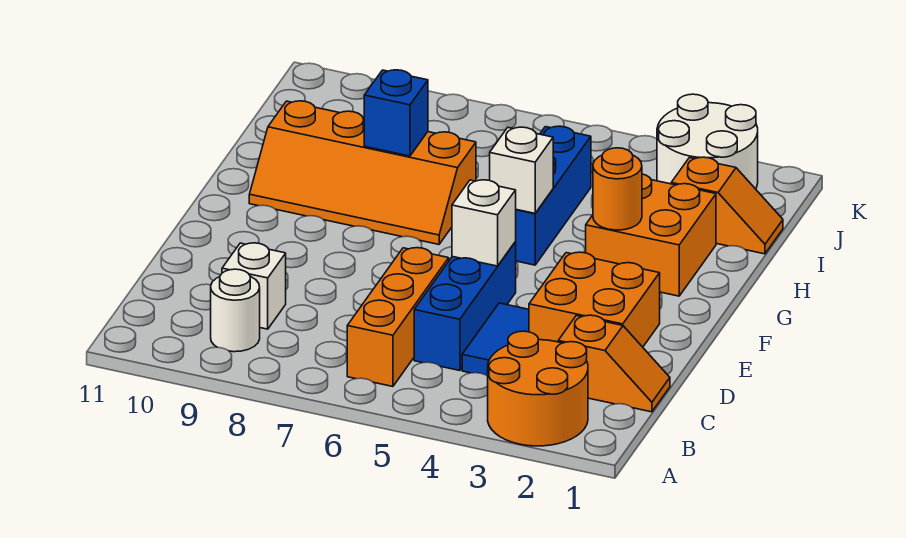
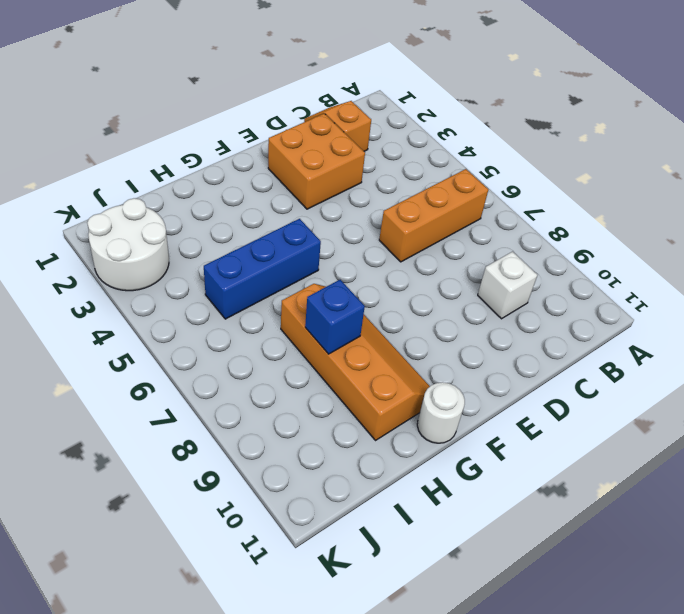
white round brick G11 level 1 -> white round brick B9 level 1
none -> orange round brick A2:B3 level 1
none -> blue tile C4:D4 level 1
none -> blue brick C5:E5 level 1

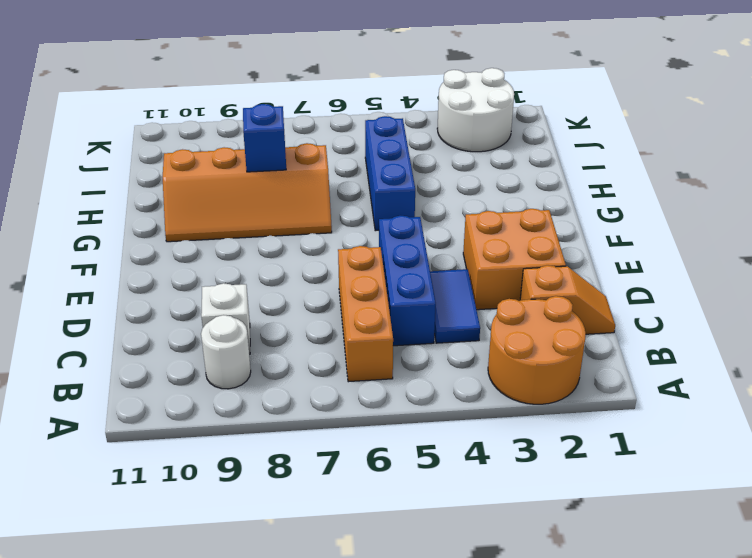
none -> orange brick G2:H3 level 1
none -> orange slope I1:I2 level 1 top 2
none -> white brick E5 level 2

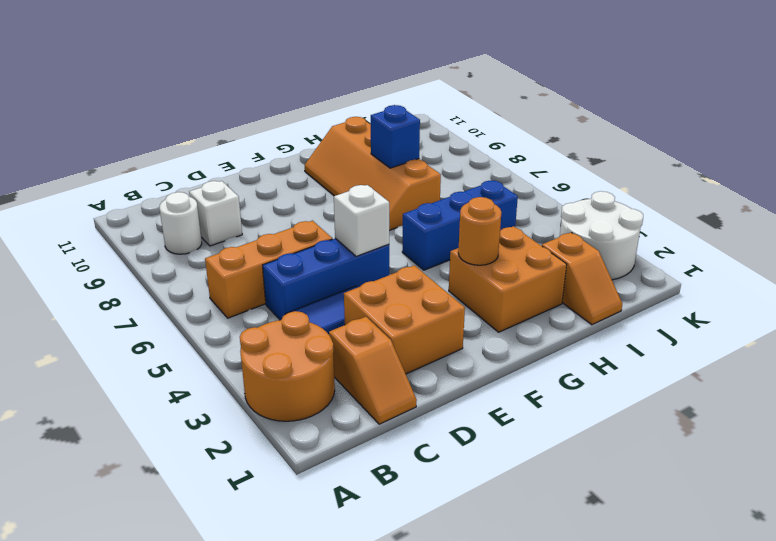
none -> white brick G5 level 2

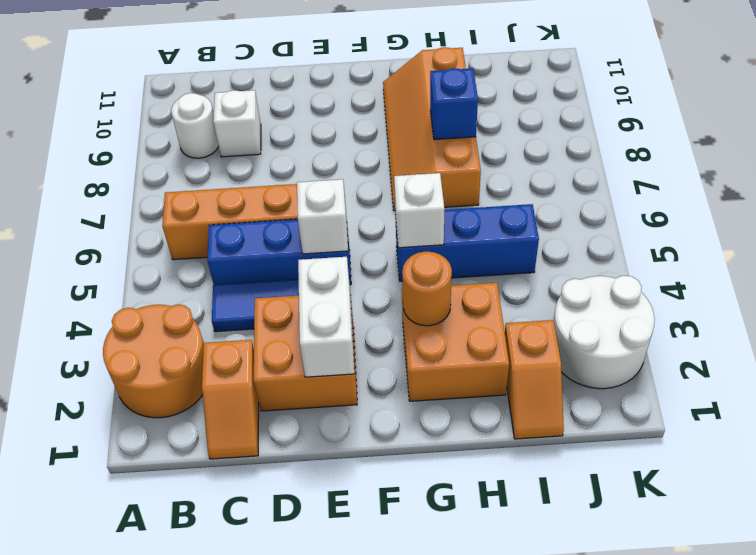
white brick E2:E3 level 2 -> none

